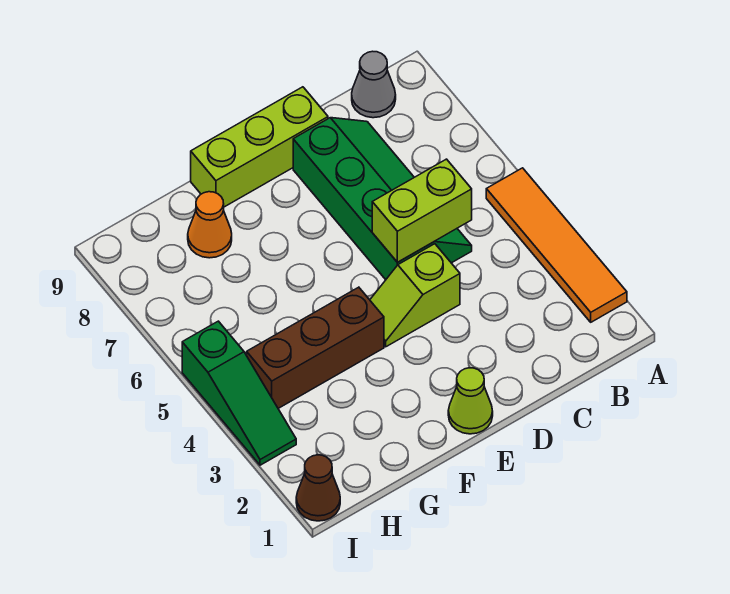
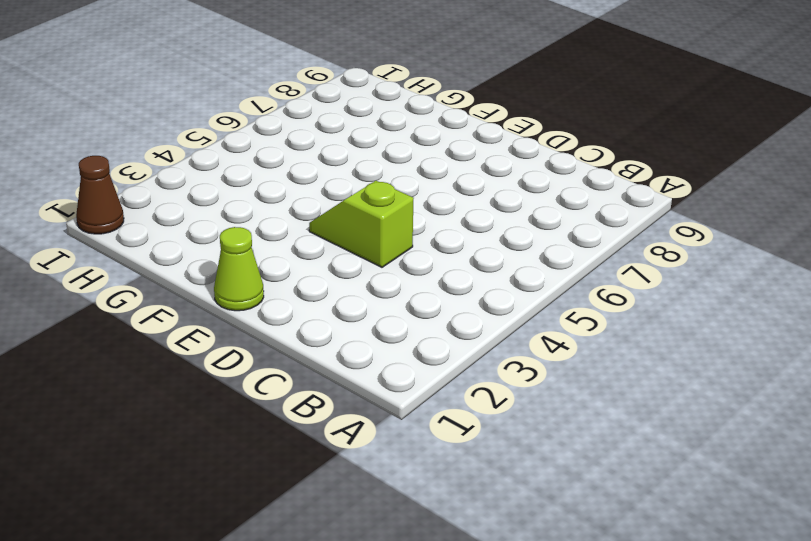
none -> orange tile A2:A5 level 1
none -> grey cone B9 level 1

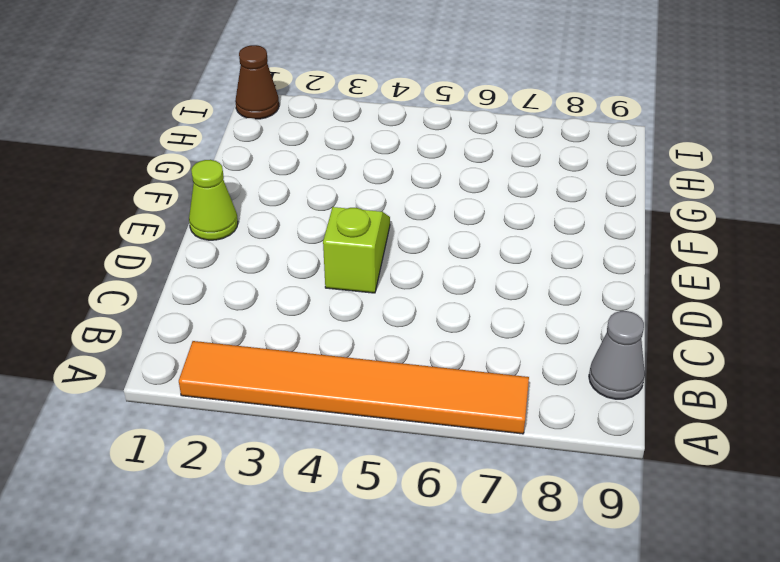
orange tile A2:A7 level 1 -> orange tile A2:A5 level 1
none -> green slope C5:D8 level 1 top D
none -> lime brick D9:F9 level 1

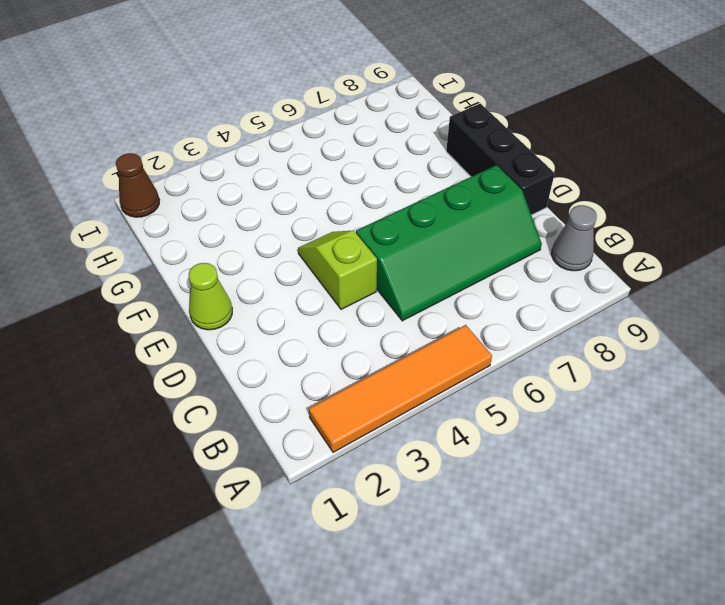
black brick D9:F9 level 1 -> lime brick D9:F9 level 1
none -> brown brick F4:H4 level 1
none -> orange cone G8 level 1

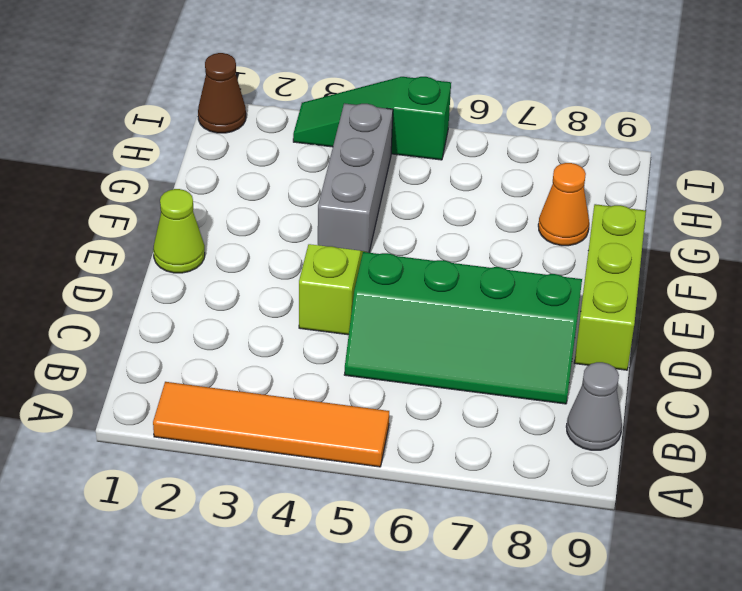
grey brick F4:H4 level 1 -> brown brick F4:H4 level 1
none -> lime brick C5:D5 level 2

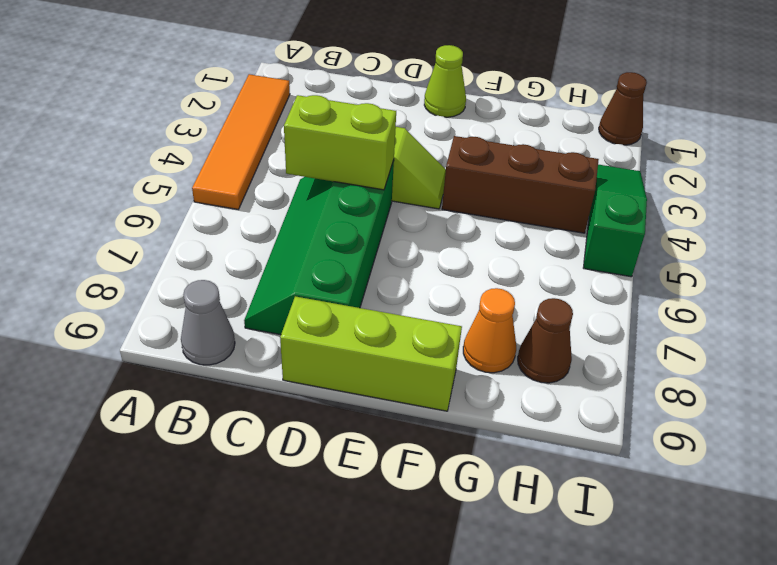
brown cone H8 level 1 -> none

